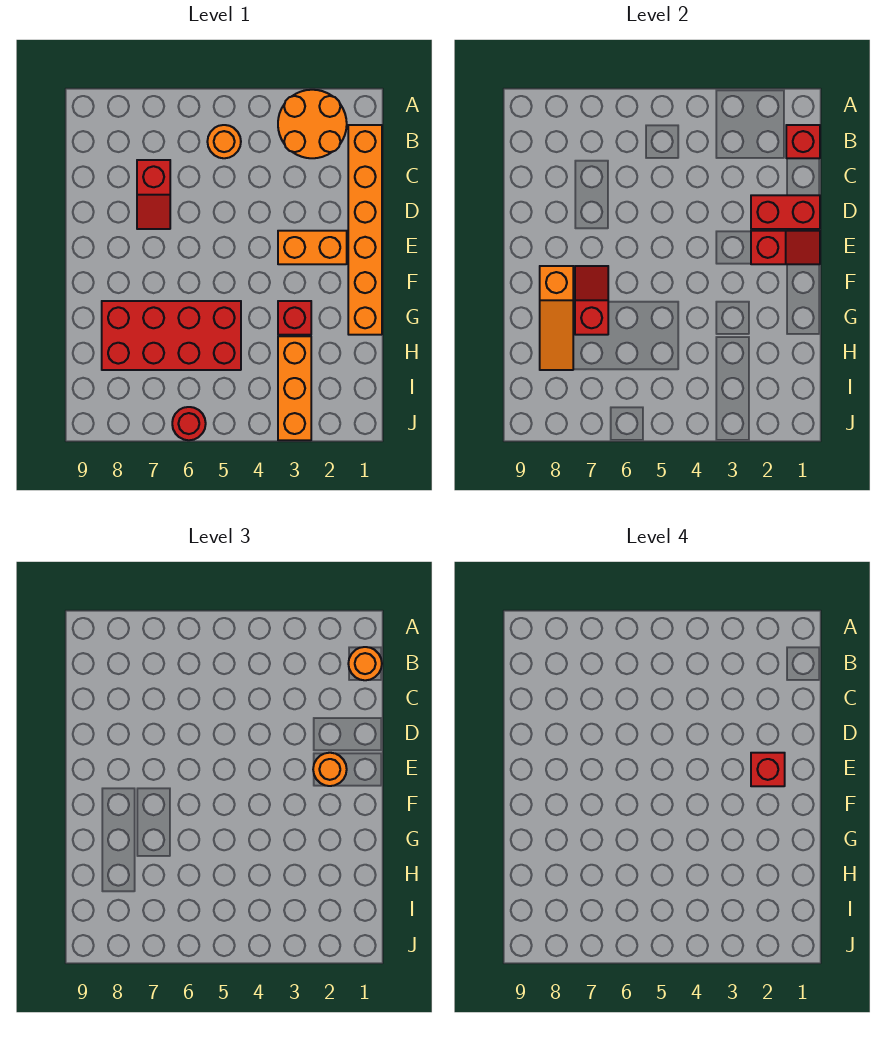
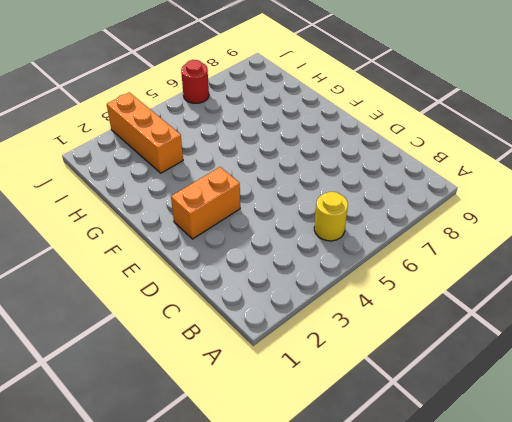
yellow round brick B5 level 1 -> orange round brick B5 level 1
none -> orange round brick A2:B3 level 1
none -> orange brick B1:G1 level 1
none -> red slope C7:D7 level 1 top C

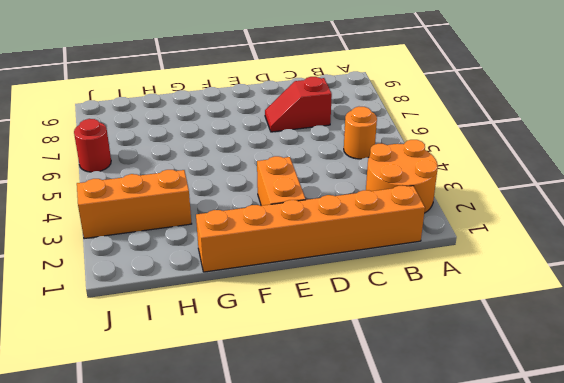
none -> red brick G3 level 1
none -> red brick G5:H8 level 1
none -> red brick B1 level 2

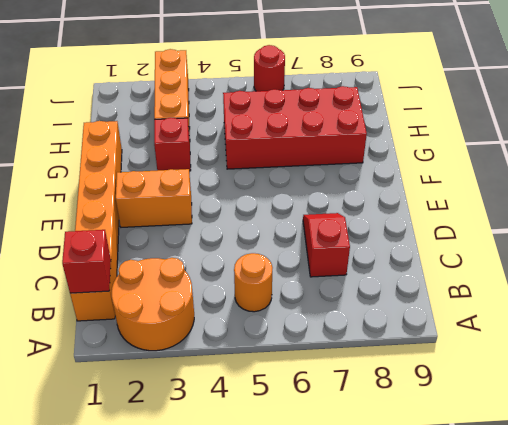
none -> red brick D1:D2 level 2
none -> red slope E1:E2 level 2 top 2
none -> red slope F7:G7 level 2 top G

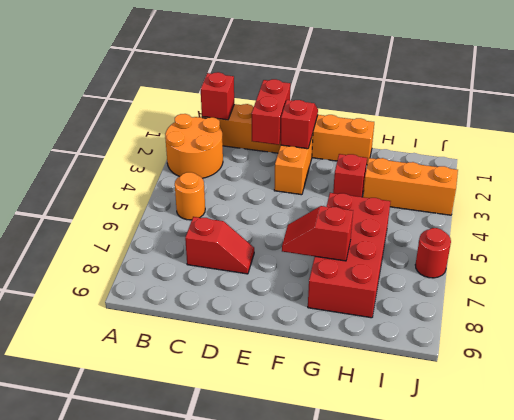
none -> orange slope F8:H8 level 2 top F
none -> orange round brick B1 level 3
none -> orange round brick E2 level 3

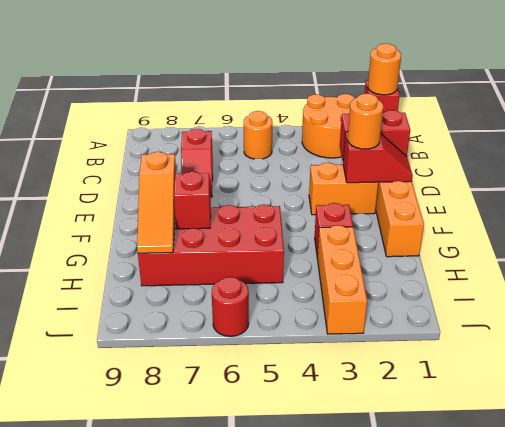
none -> red brick E2 level 4

